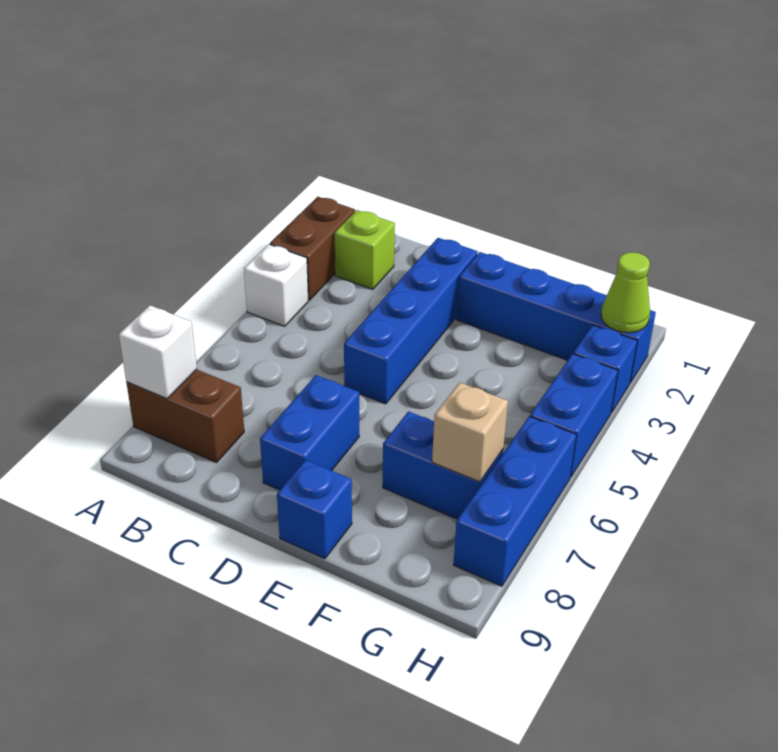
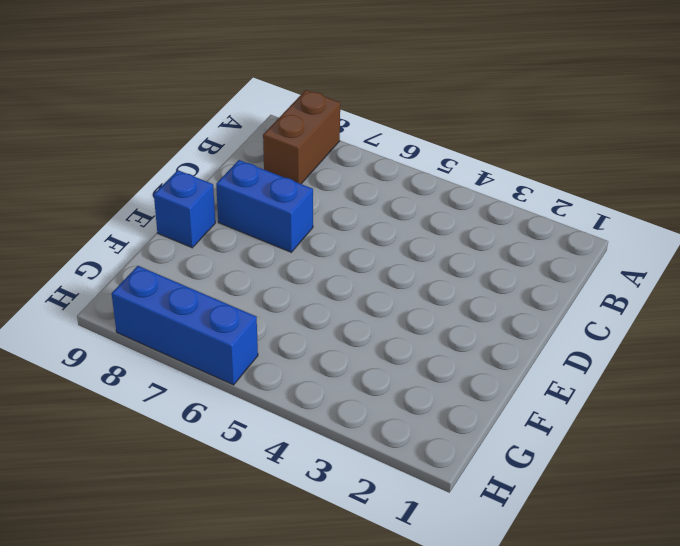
none -> brown brick A2:A3 level 1
none -> white brick A4 level 1
none -> lime brick B2 level 1

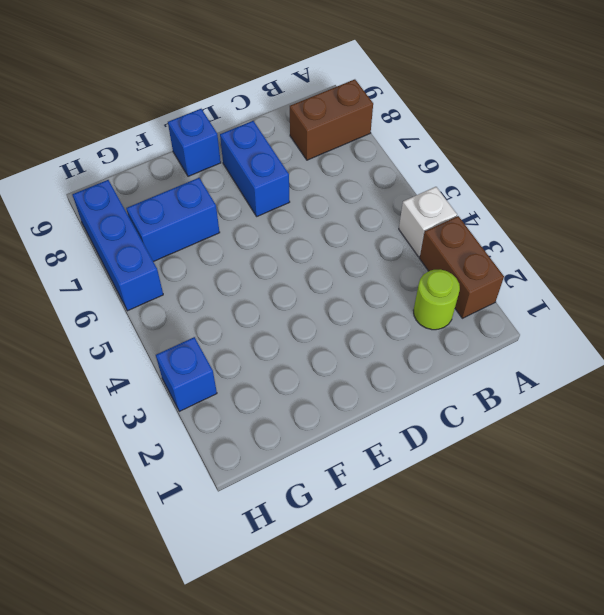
lime round brick B2 level 1 -> lime brick B2 level 1
none -> blue brick D2:D5 level 1
none -> blue brick E2:H2 level 1
none -> blue brick H4:H5 level 1

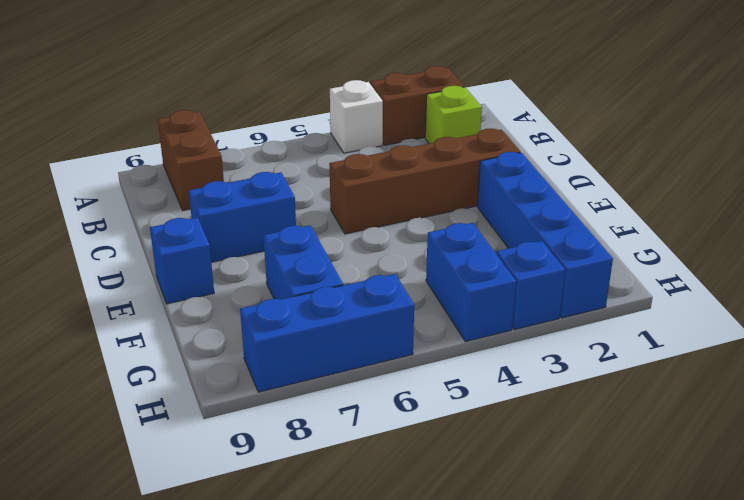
brown brick D2:D5 level 1 -> blue brick D2:D5 level 1
blue brick G4:H4 level 1 -> blue brick H4:H5 level 1
none -> white brick A8 level 2
none -> tan brick G7 level 2
none -> lime cone H2 level 2

